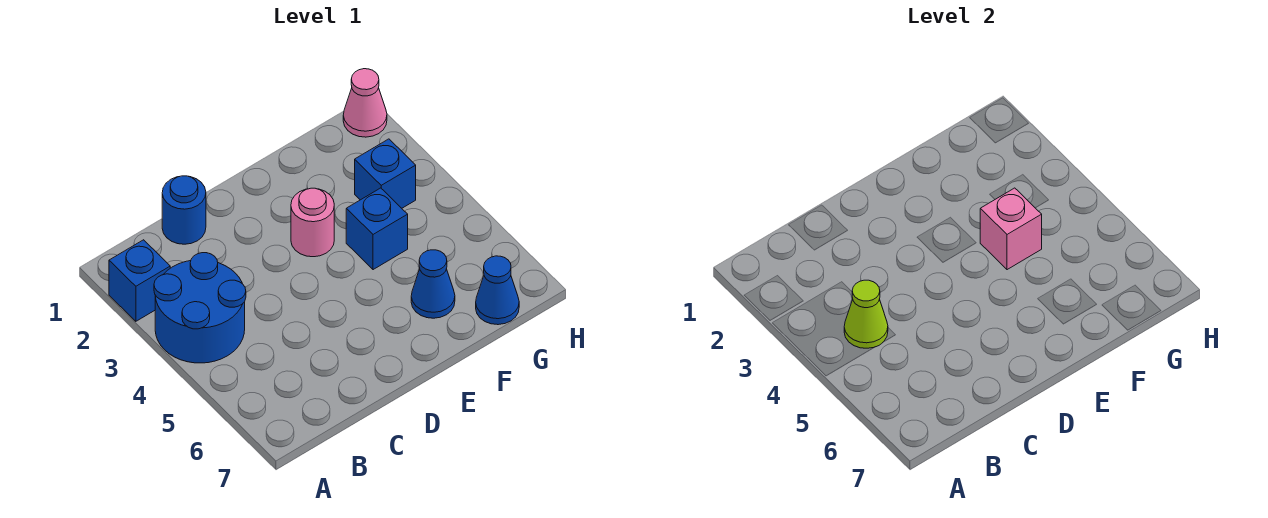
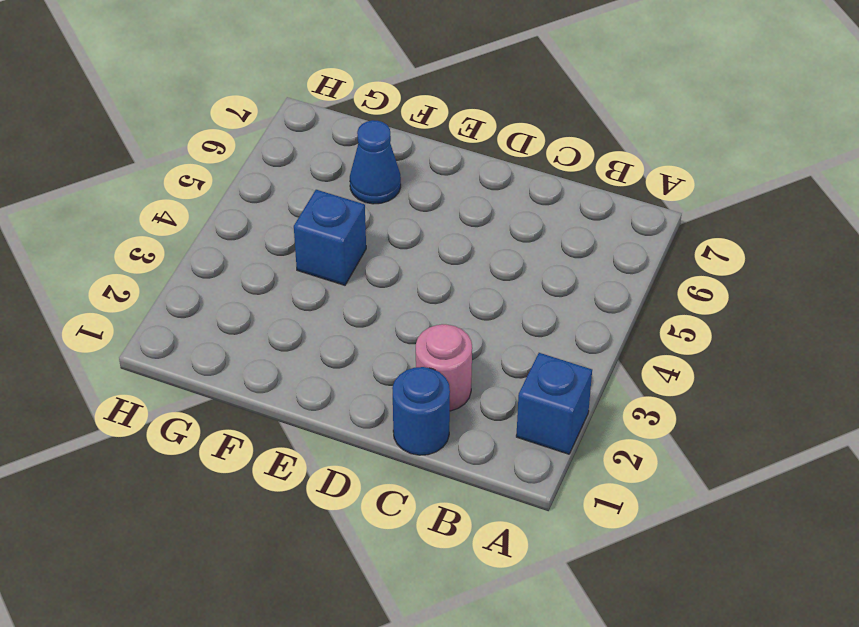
pink round brick C2 level 1 -> pink round brick E3 level 1
none -> blue round brick A3:B4 level 1
none -> blue brick G3 level 1

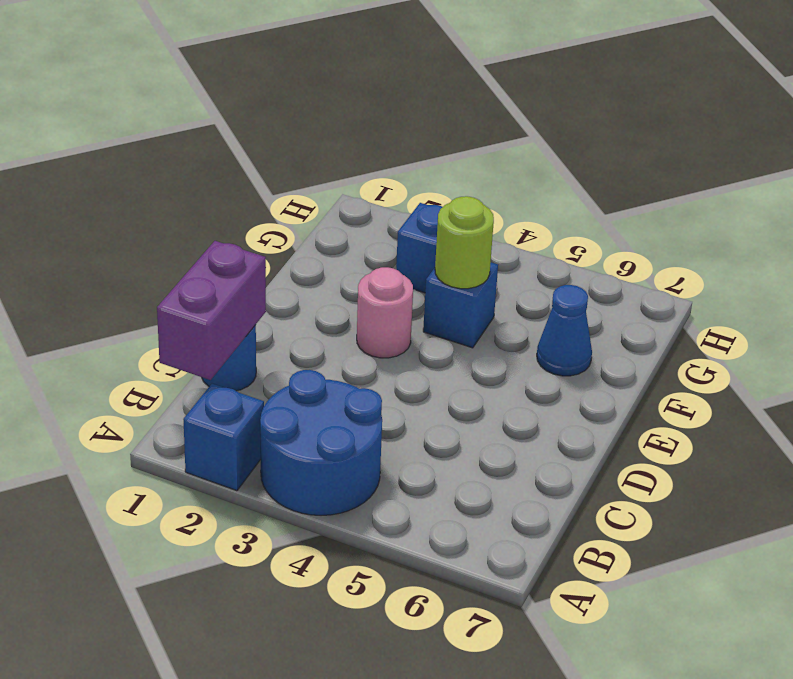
purple brick B1:C1 level 2 -> none
lime round brick F4 level 2 -> pink brick F4 level 2
none -> blue cone G7 level 1
none -> pink cone H1 level 1

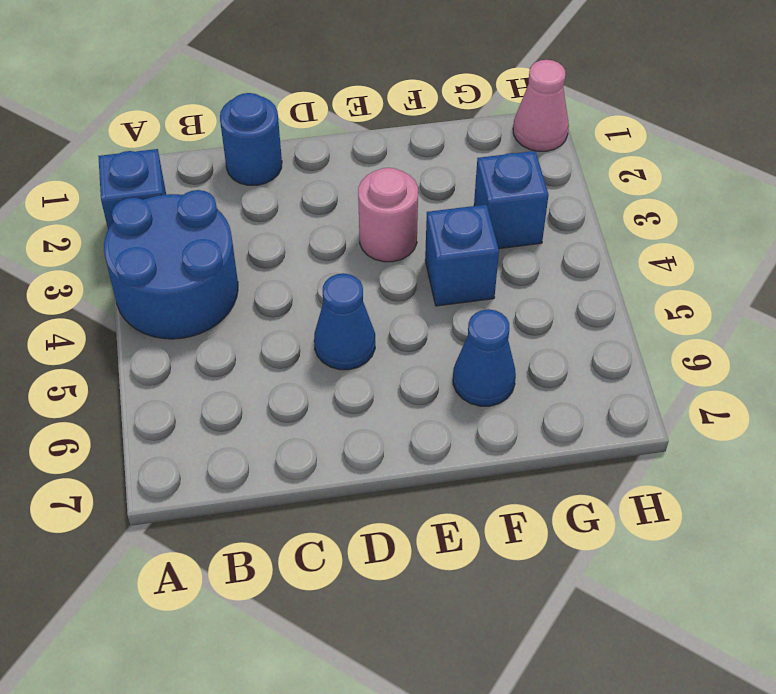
blue cone D5 level 1 -> blue cone G7 level 1
none -> lime cone B4 level 2
none -> pink brick F4 level 2

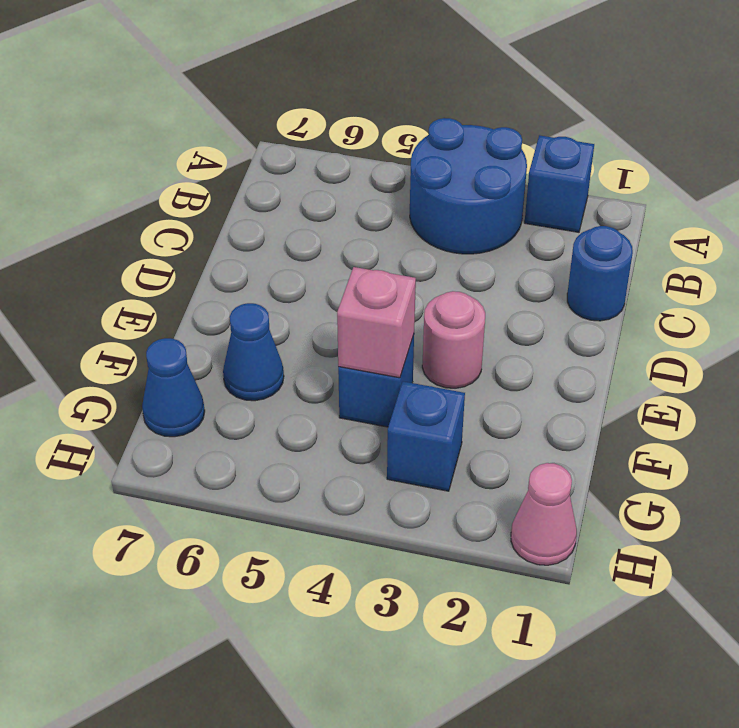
none -> lime cone B4 level 2

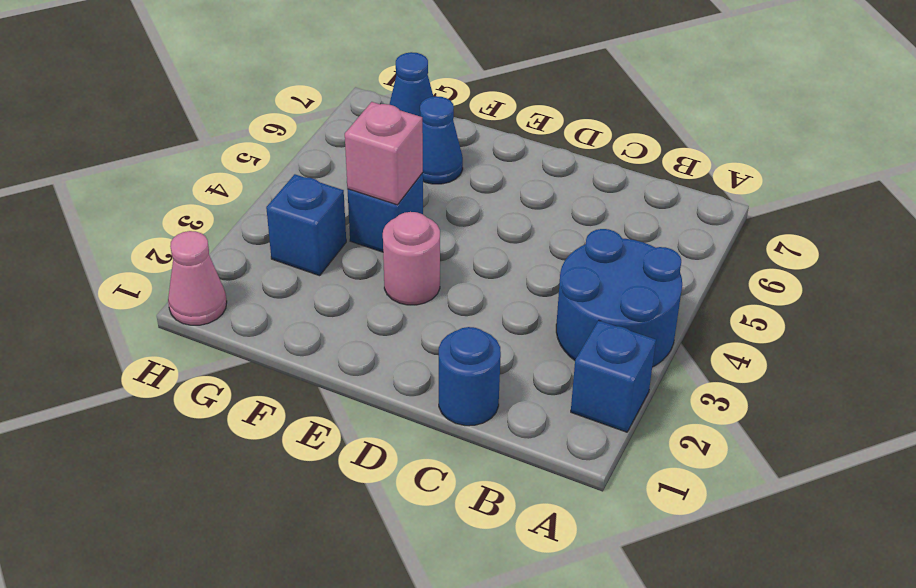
none -> lime cone B4 level 2

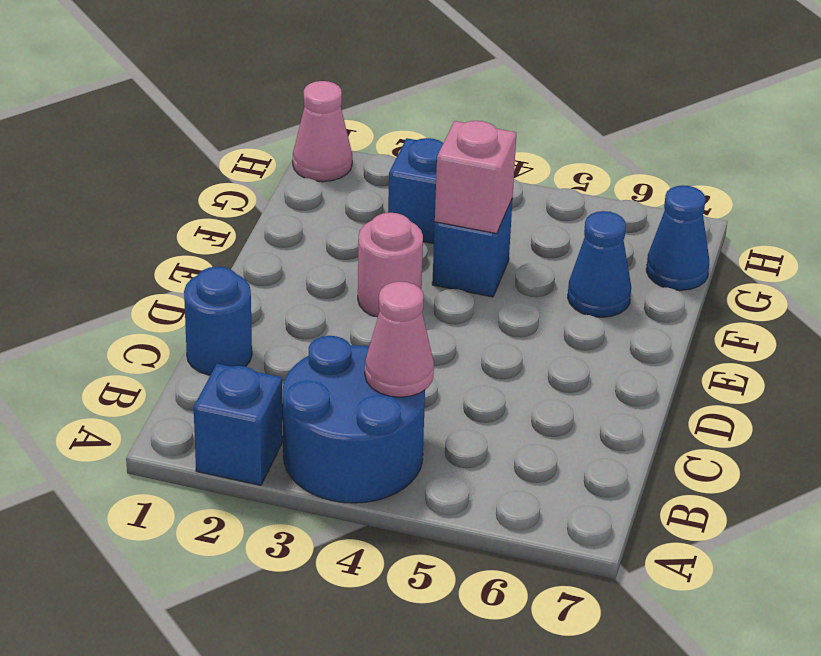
pink cone B4 level 2 -> lime cone B4 level 2

